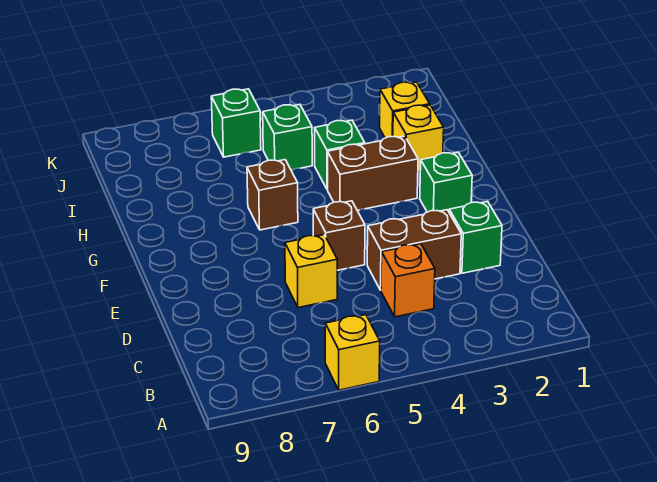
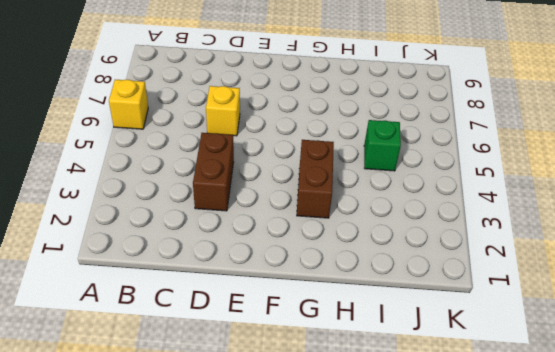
none -> orange brick C4 level 1
none -> green brick D2 level 1
none -> brown brick E5 level 1

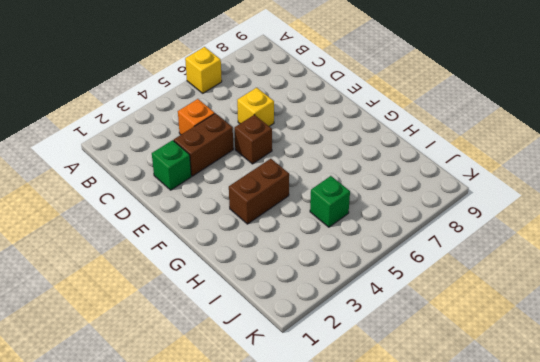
none -> green brick F2 level 1
none -> brown brick G6 level 1
none -> yellow brick H2 level 1

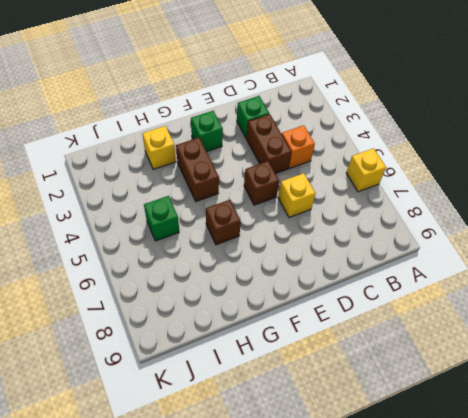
none -> green brick H4 level 1
none -> yellow brick I2 level 1
none -> green brick J6 level 1

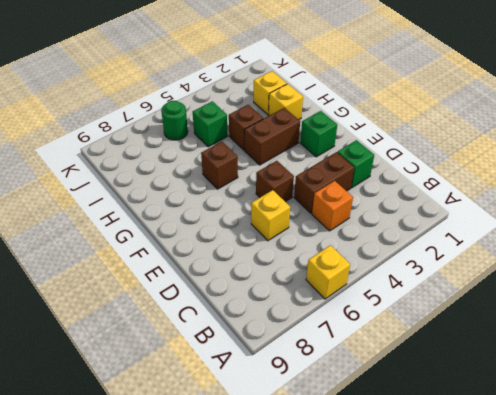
brown brick H4 level 1 -> green brick H4 level 1
green round brick J6 level 1 -> green brick J6 level 1

